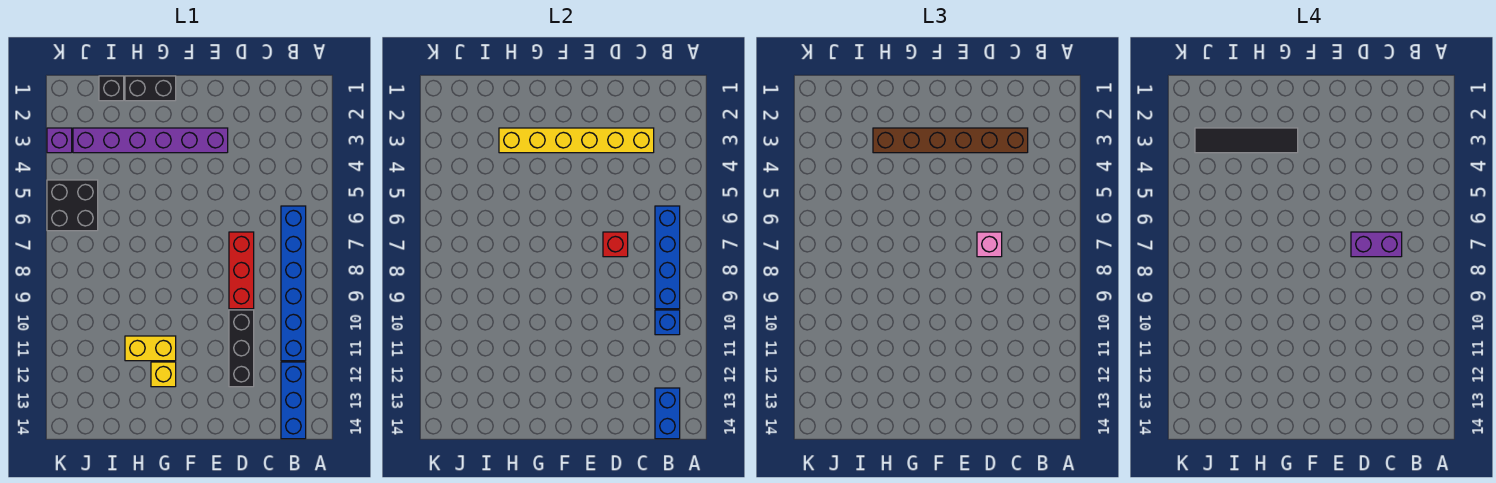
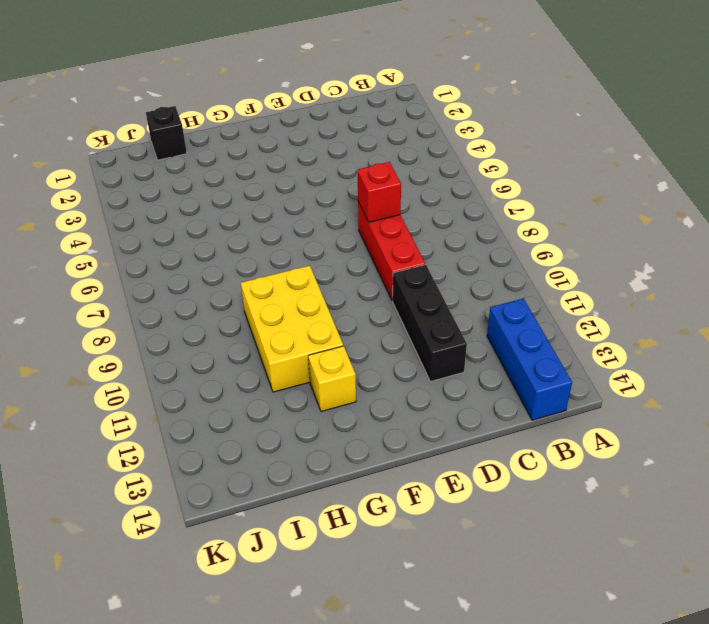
yellow brick G9:H11 level 1 -> yellow brick G11:H11 level 1
none -> blue brick B6:B11 level 1
none -> purple brick E3:J3 level 1
none -> black brick G1:H1 level 1

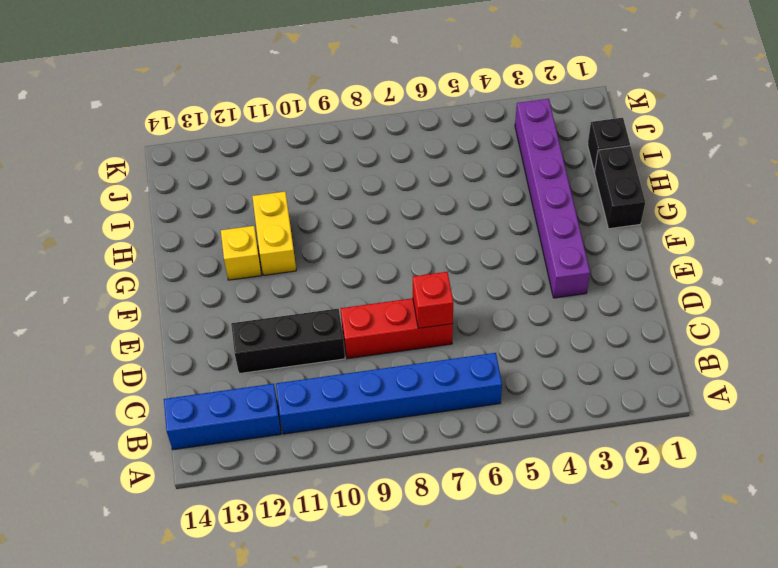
none -> black brick J5:K6 level 1
none -> purple brick K3 level 1
none -> blue brick B6:B9 level 2

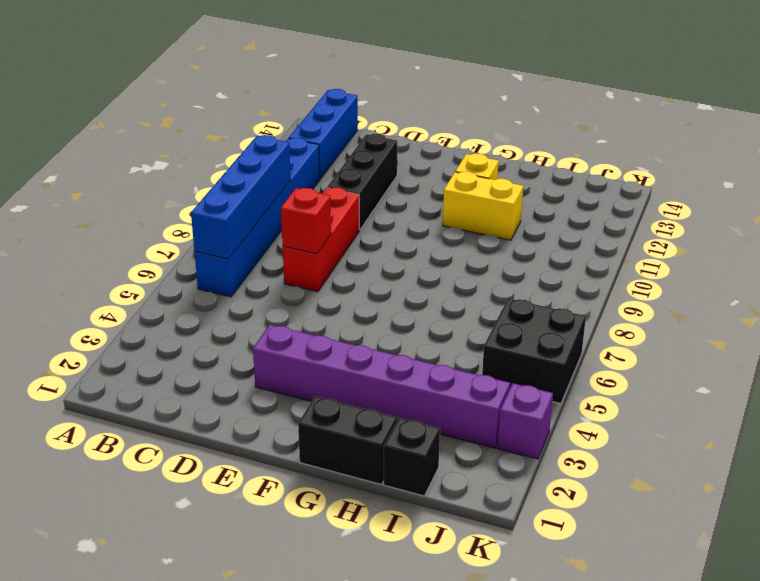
none -> blue brick B10 level 2
none -> blue brick B13:B14 level 2
none -> yellow brick C3:H3 level 2

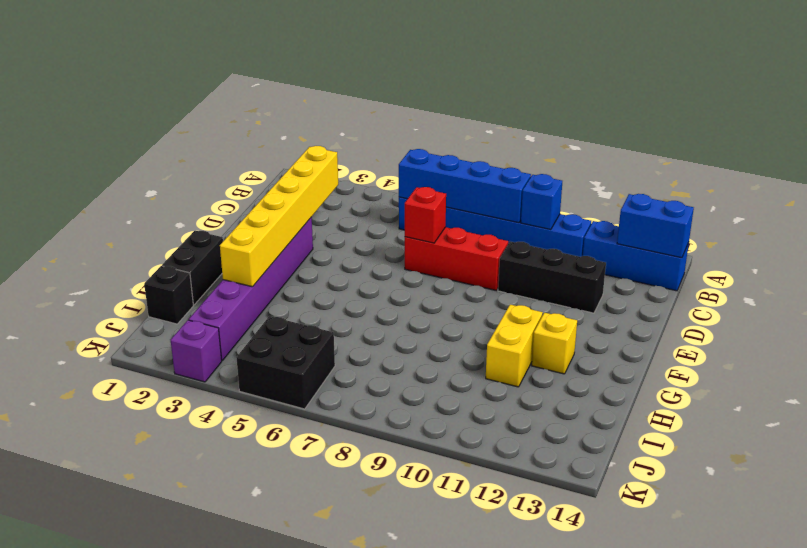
none -> brown brick C3:H3 level 3
none -> pink brick D7 level 3
none -> purple brick C7:D7 level 4

